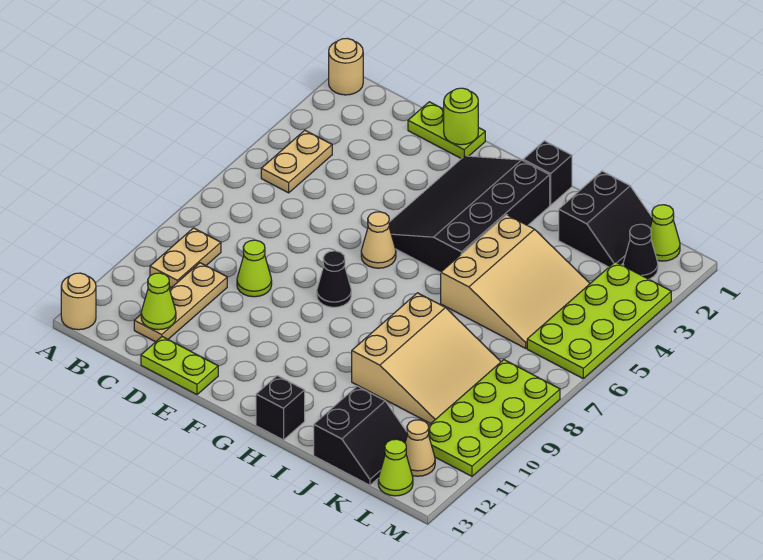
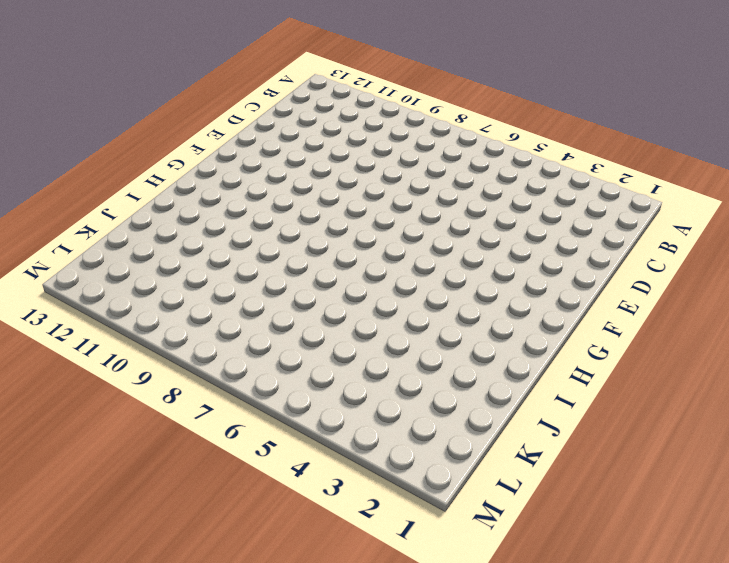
none -> tan round brick A1 level 1
none -> tan round brick A13 level 1
none -> tan plate B4:B5 level 1

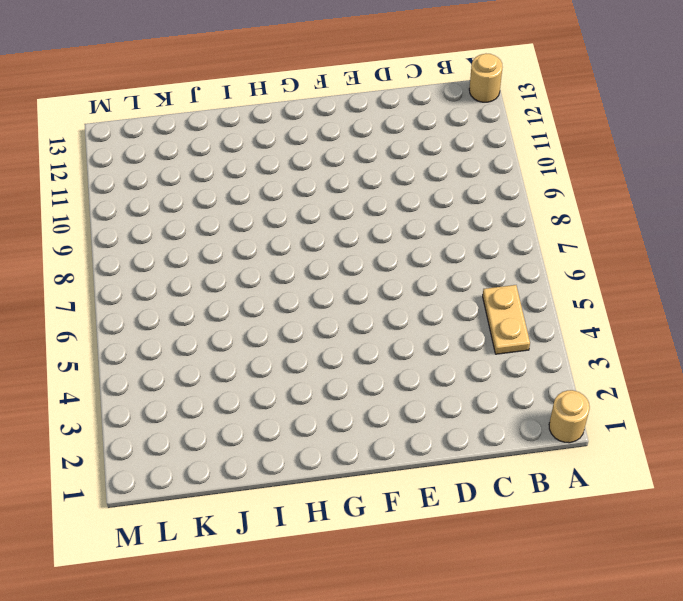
none -> tan plate B9:B10 level 1
none -> tan plate C10:C12 level 1
none -> lime plate D1:E1 level 1

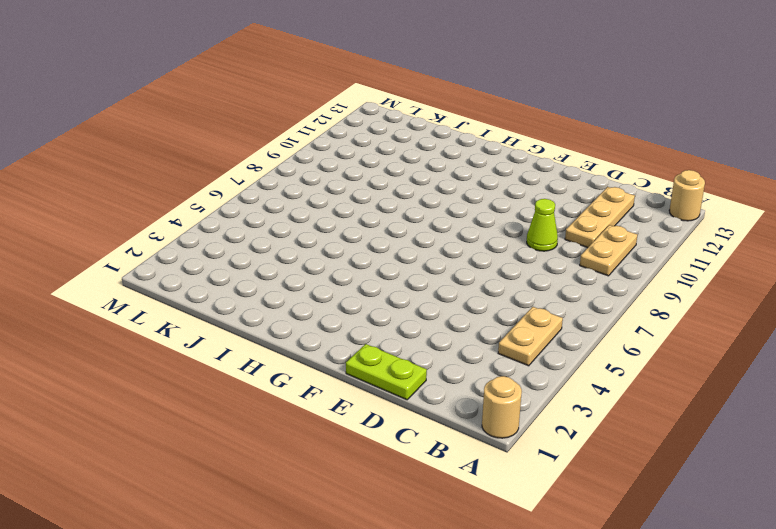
none -> lime plate D13:E13 level 1
none -> black slope F2:H5 level 1 top H
none -> tan cone F6 level 1

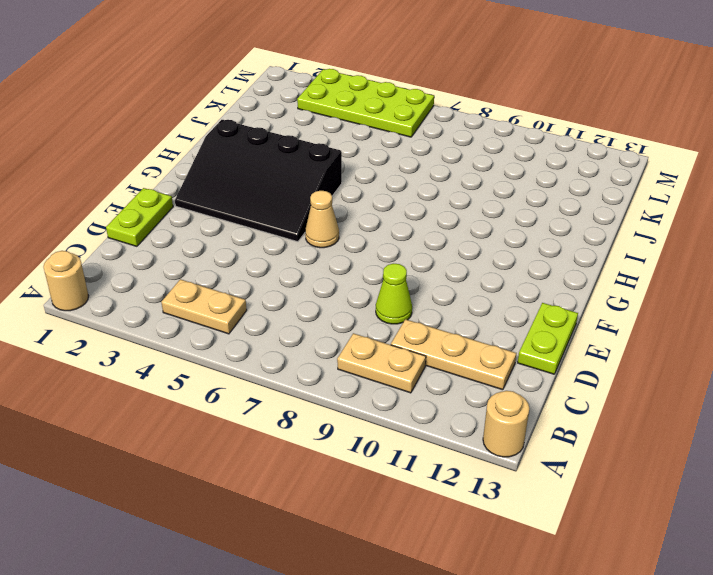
none -> black cone F8 level 1
none -> black brick H1 level 1
none -> black brick H13 level 1

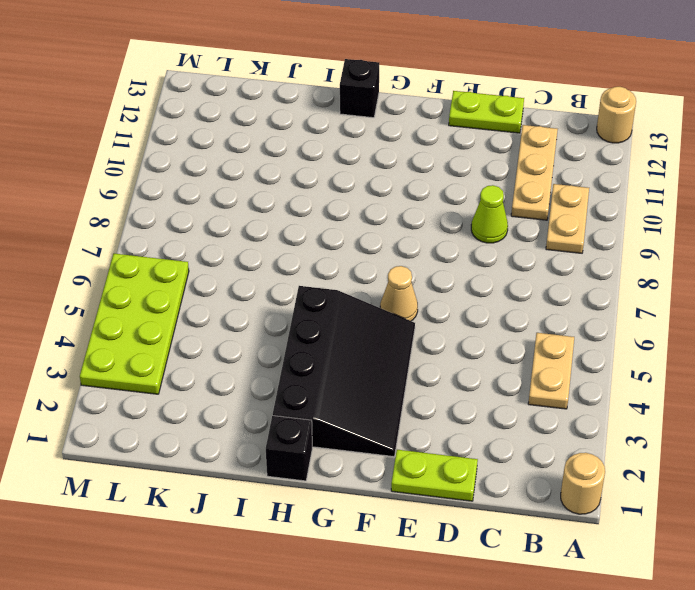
none -> black cone F8 level 1
none -> tan slope I4:K6 level 1 top I
none -> tan slope I8:K10 level 1 top I

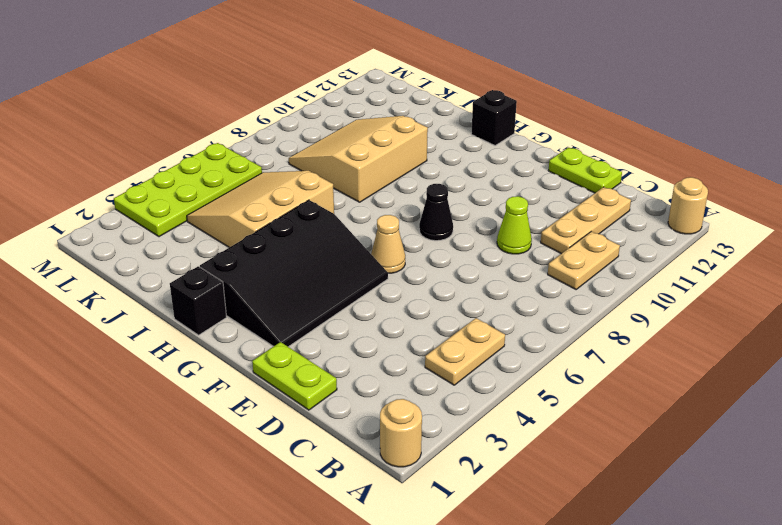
none -> black slope J1:K2 level 1 top J
none -> black slope J12:K13 level 1 top J
none -> lime cone L1 level 1

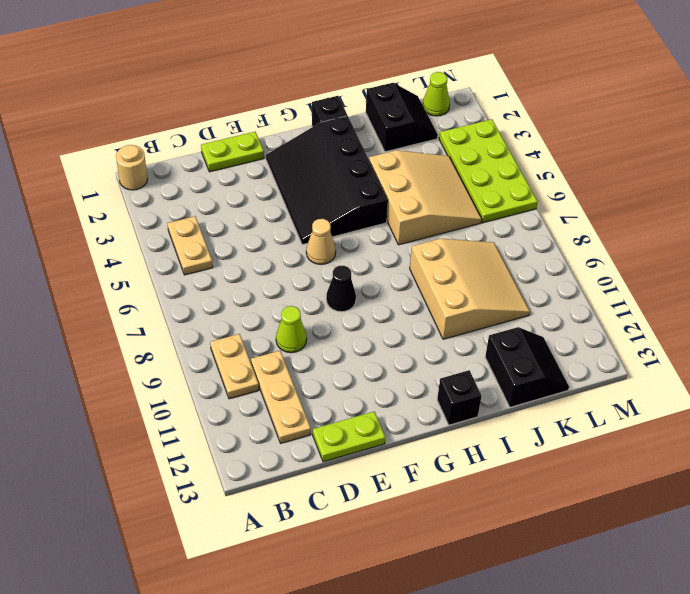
none -> tan round brick A13 level 1
none -> black cone L2 level 1
none -> lime plate L8:M11 level 1

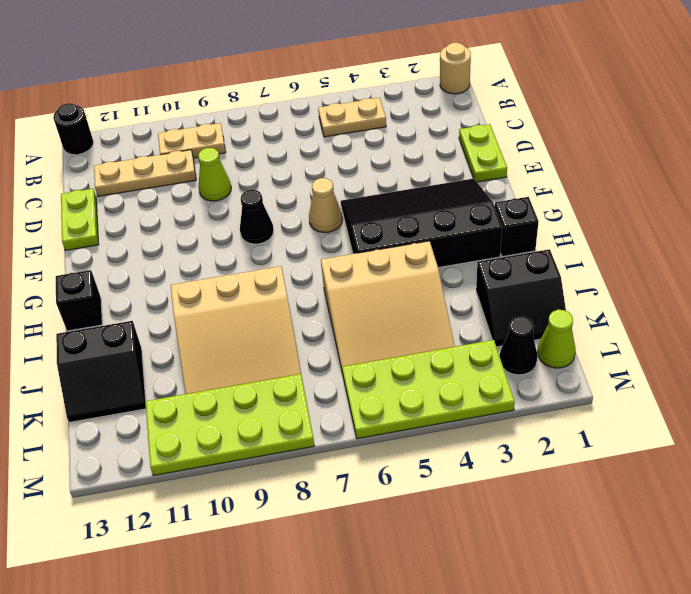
black round brick A13 level 1 -> tan round brick A13 level 1
none -> tan cone L12 level 1
none -> lime cone L13 level 1
none -> lime cone C12 level 2

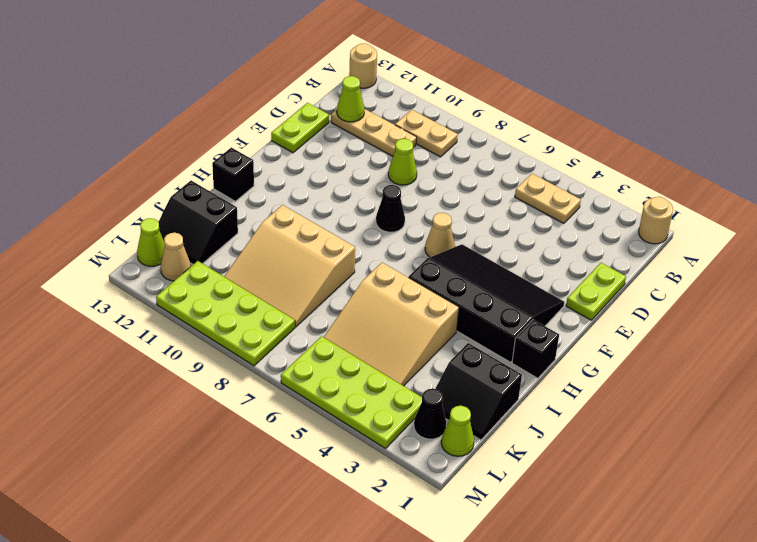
none -> lime round brick E1 level 2

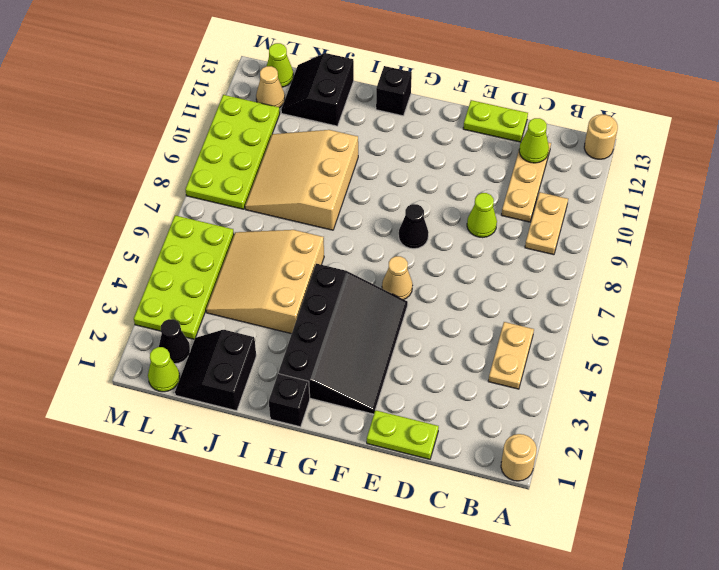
none -> lime round brick E1 level 2

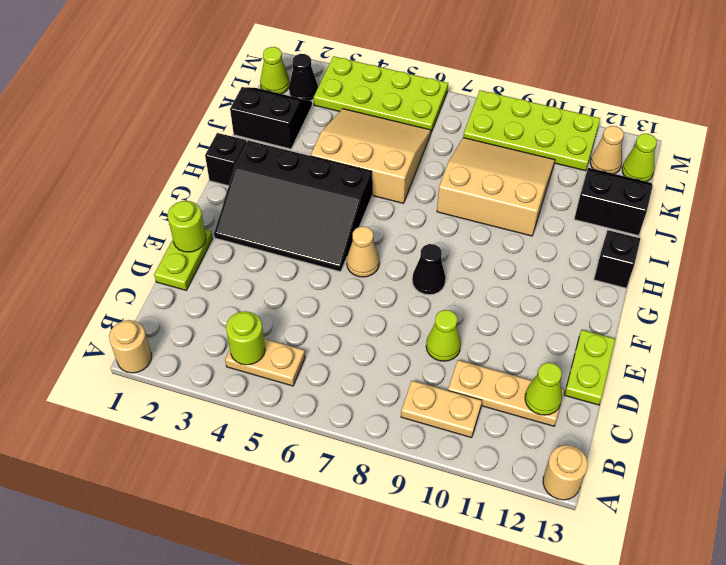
lime round brick B4 level 2 -> none

